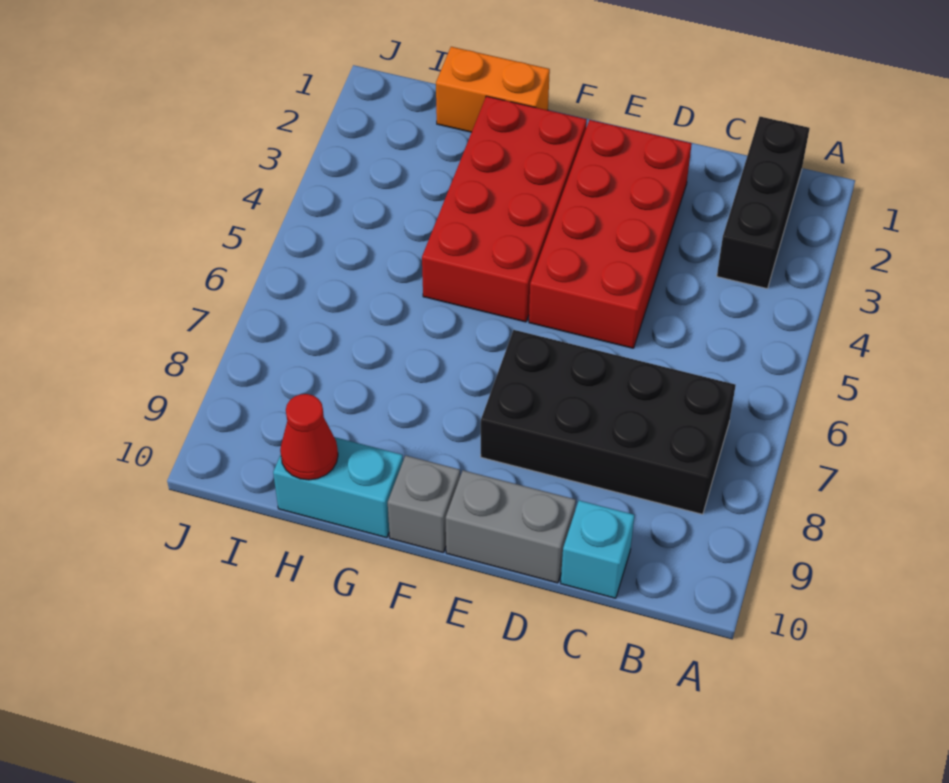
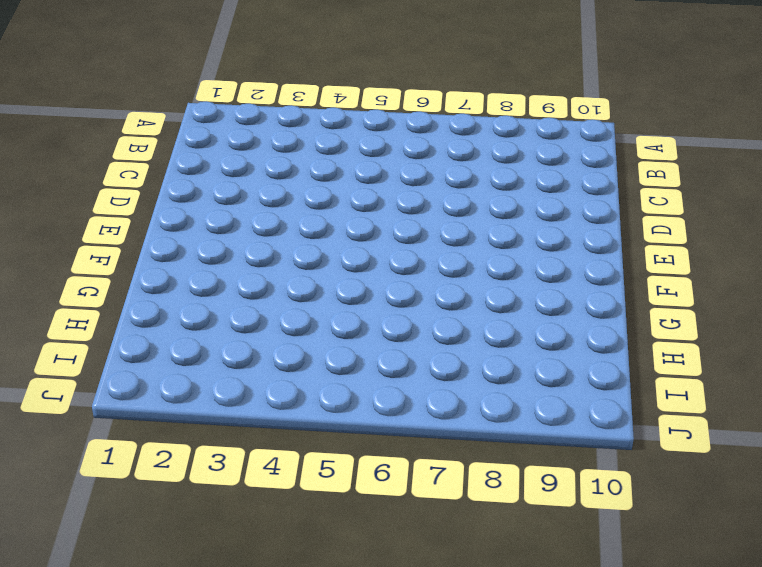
none -> black brick B1:B3 level 1
none -> black brick B7:E8 level 1

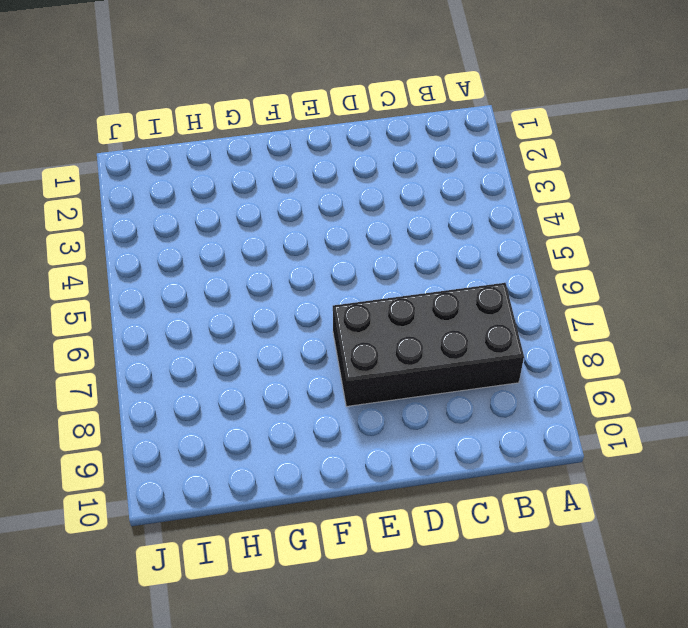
none -> black brick B1:B3 level 1
none -> cyan brick C10 level 1

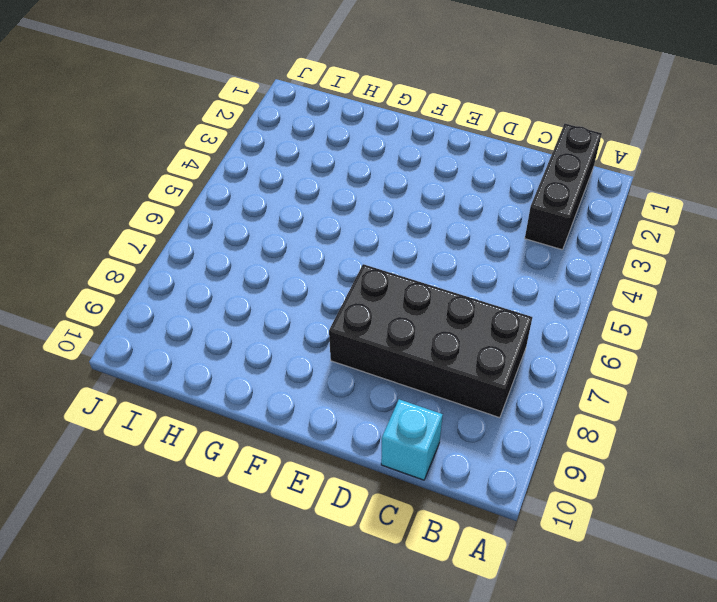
none -> red brick D2:E5 level 1
none -> grey brick D10:E10 level 1

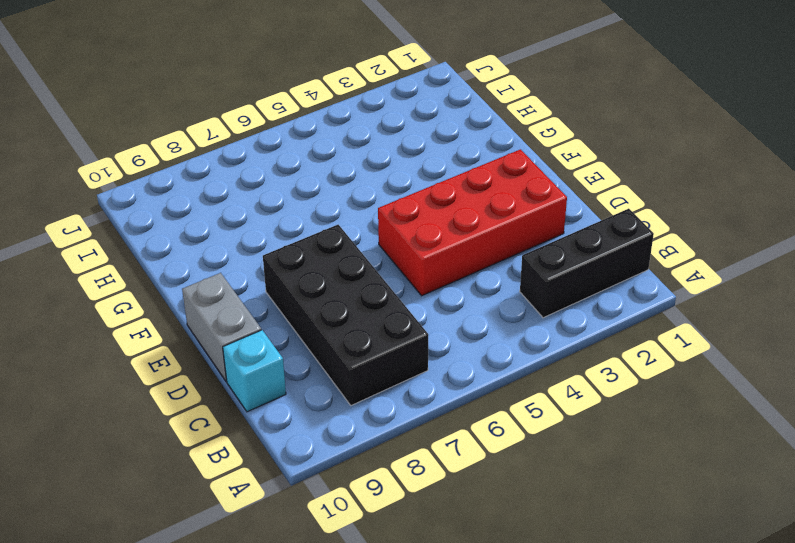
none -> red brick F2:G5 level 1
none -> grey brick F10 level 1

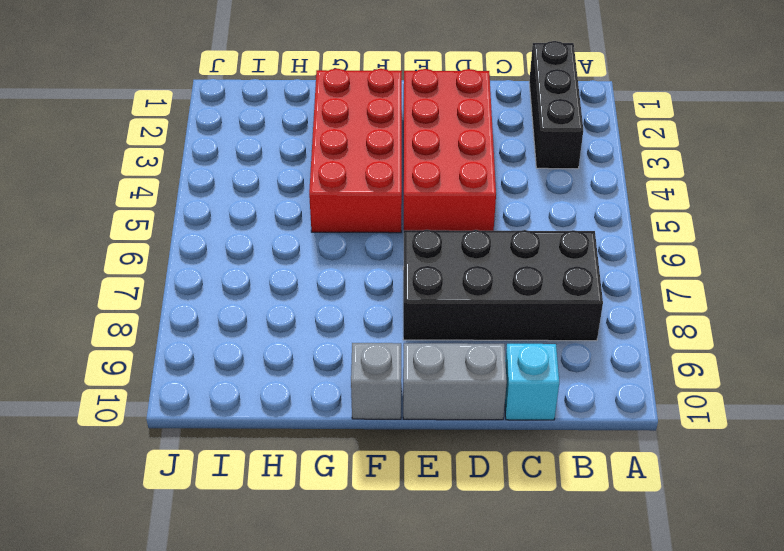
none -> orange brick G1:H1 level 1
none -> cyan brick G10:H10 level 1

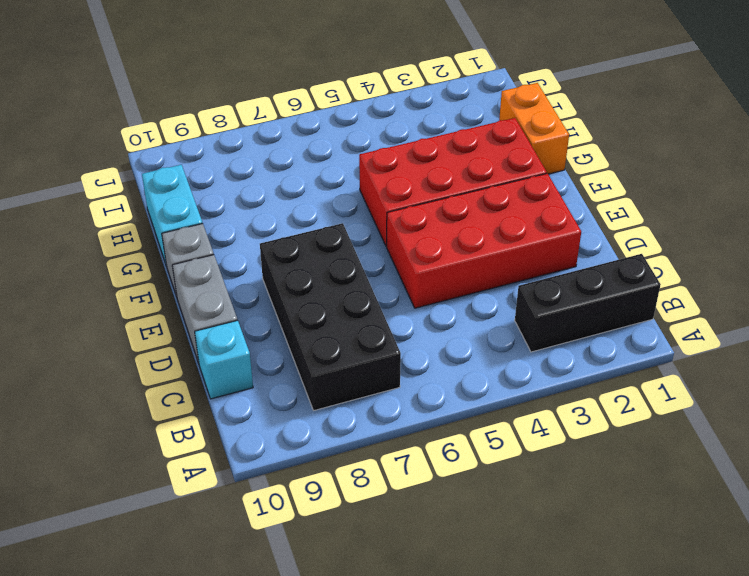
none -> red cone H10 level 2

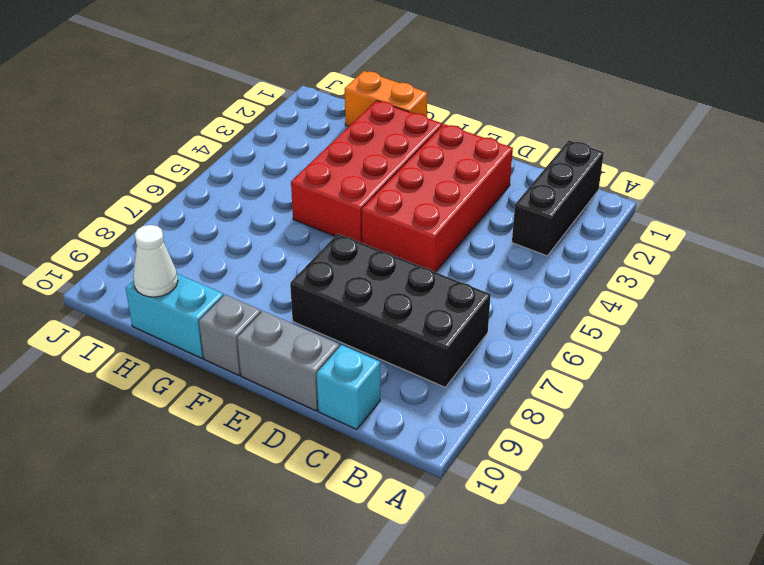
white cone H10 level 2 -> red cone H10 level 2

